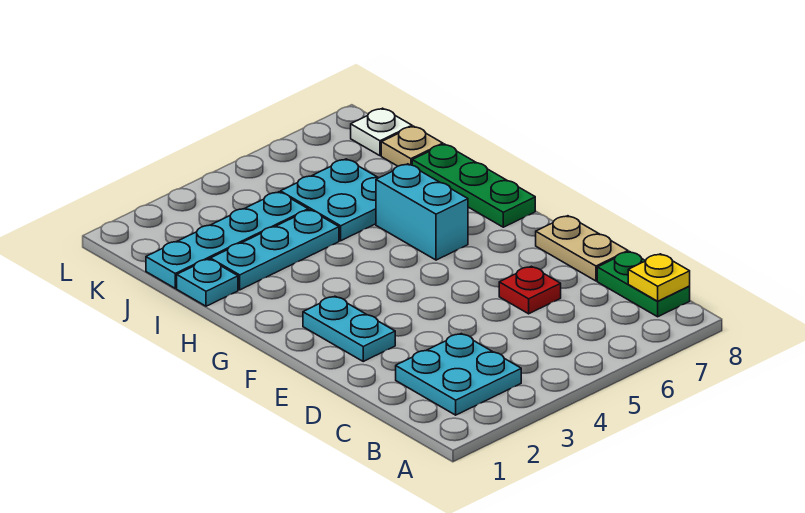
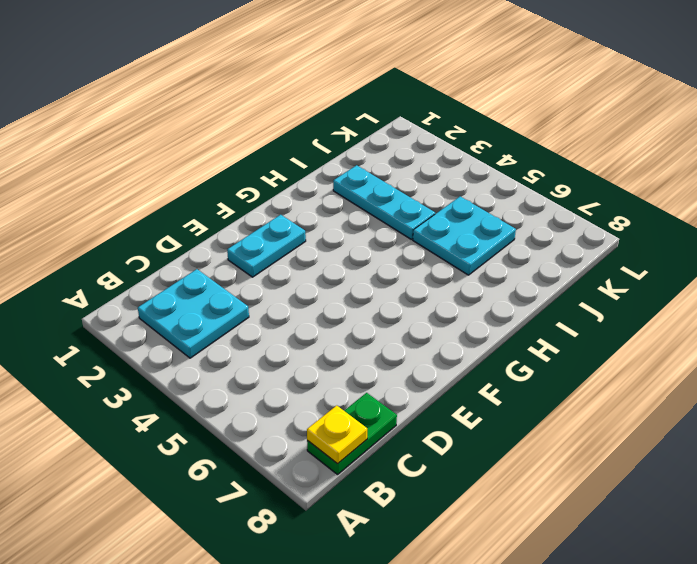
none -> red plate D6 level 1
none -> tan plate D8:E8 level 1
none -> cyan brick G6:H6 level 1

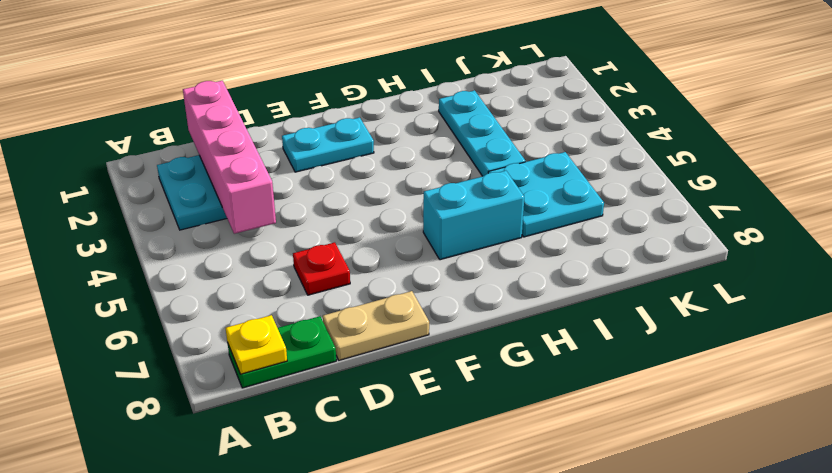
pink brick C1:C4 level 2 -> none
none -> green plate G8:I8 level 1
none -> cyan plate I1 level 1
none -> cyan plate J1:J4 level 1

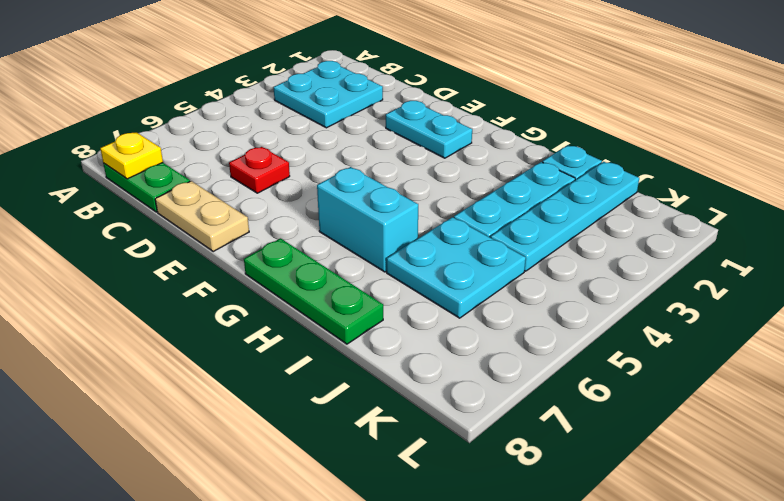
none -> tan plate J8 level 1
none -> white plate K8 level 1

